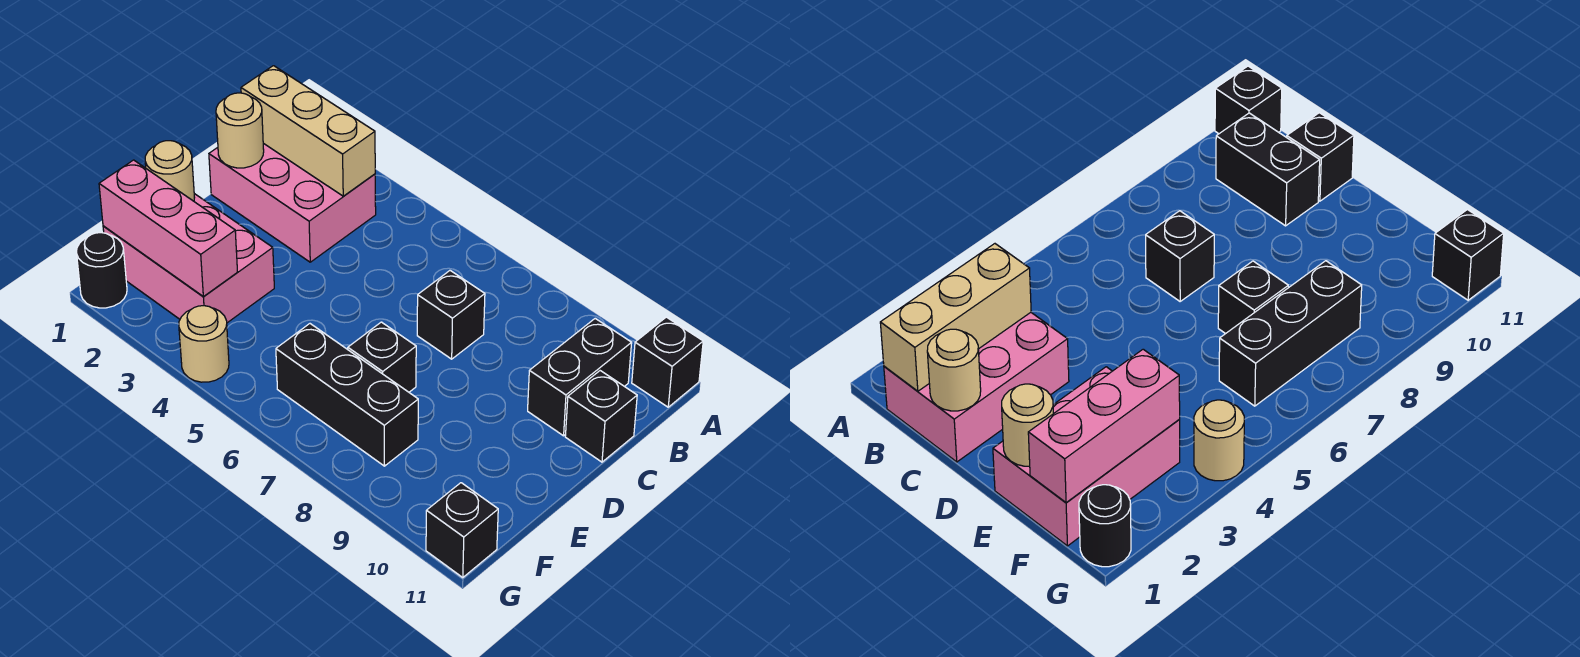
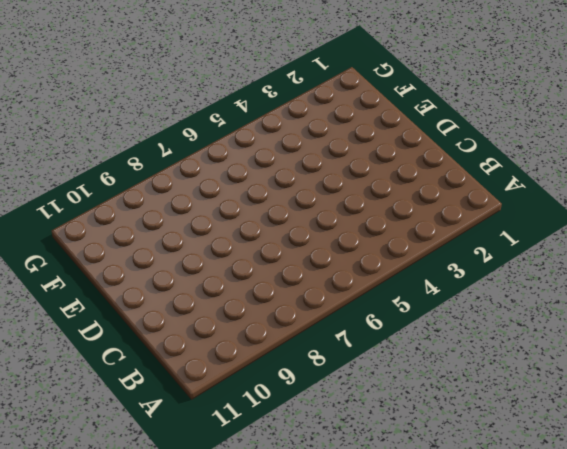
none -> black brick A11 level 1
none -> pink brick B1:C3 level 1
none -> black brick B10:C10 level 1

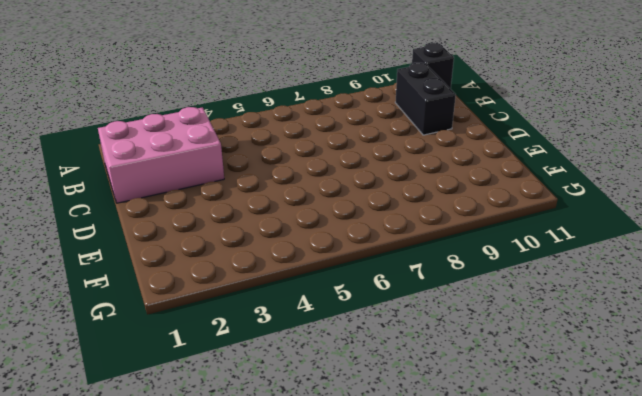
none -> black brick C7 level 1
none -> black brick C11 level 1
none -> pink brick E1:F3 level 1

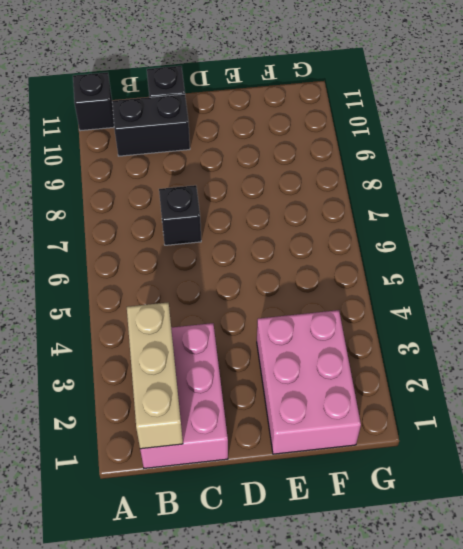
none -> black brick E7 level 1
none -> black brick F6:F8 level 1
none -> black round brick G1 level 1

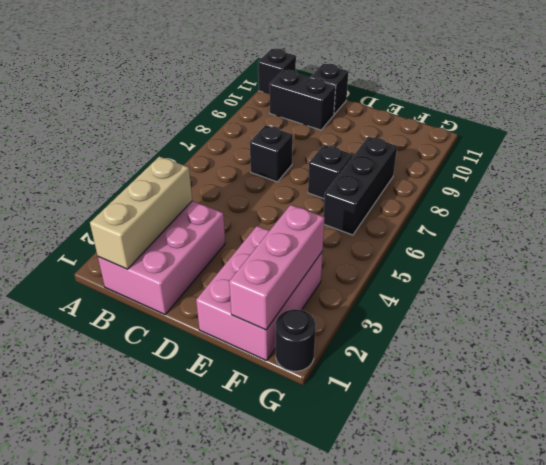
none -> tan round brick G4 level 1
none -> black brick G11 level 1
none -> tan round brick C1 level 2

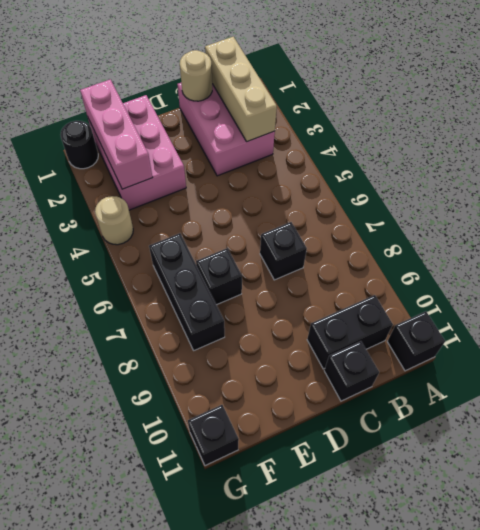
none -> tan round brick E1 level 2

